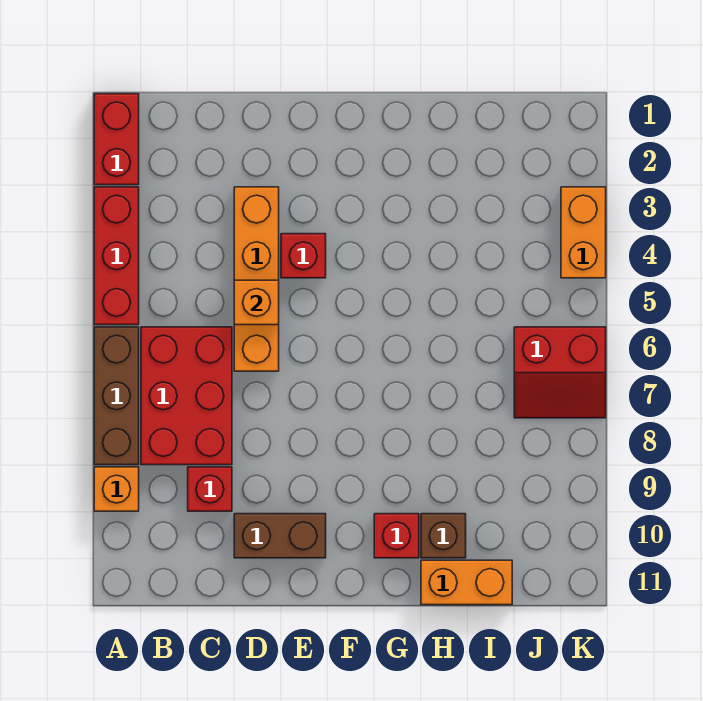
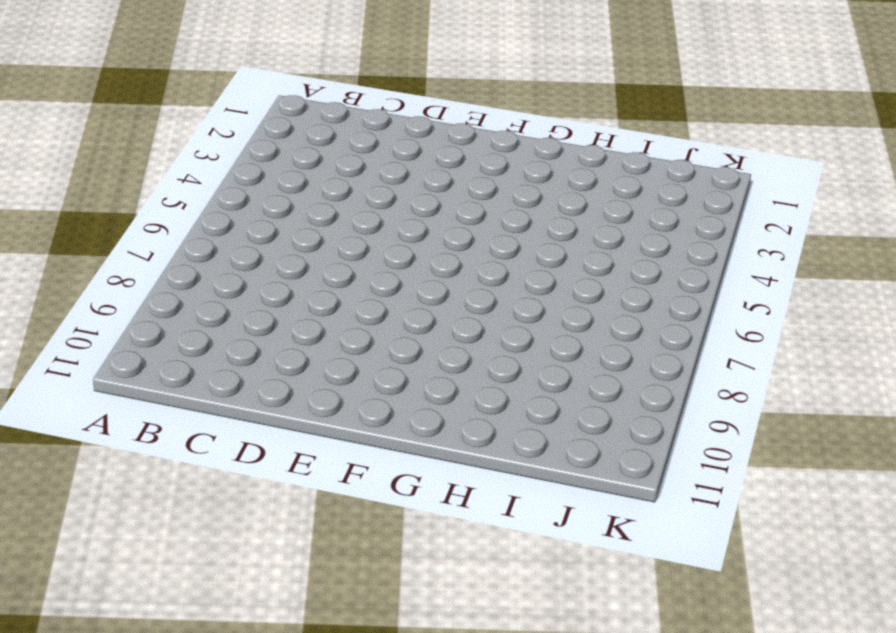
none -> red brick A1:A2 level 1
none -> red brick A3:A5 level 1
none -> brown brick A6:A8 level 1

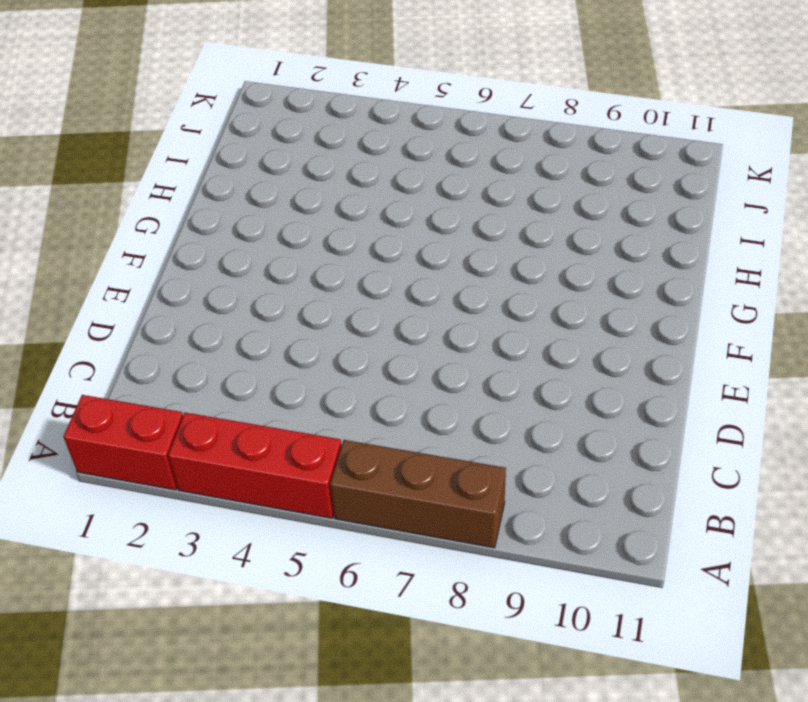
none -> orange brick A9 level 1
none -> red brick B6:C8 level 1
none -> red brick C9 level 1

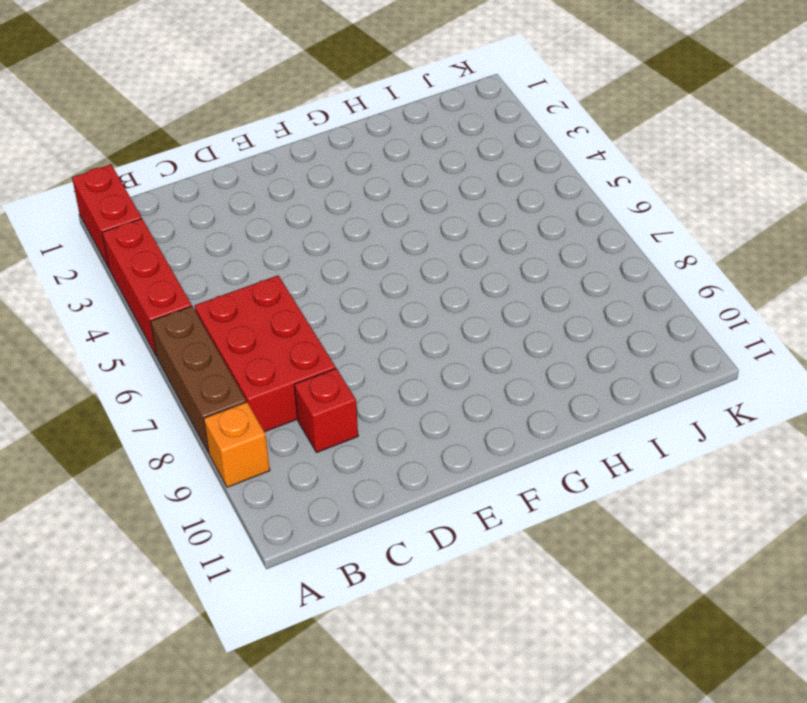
none -> orange brick D3:D6 level 1
none -> brown brick D10:E10 level 1
none -> red brick E4 level 1

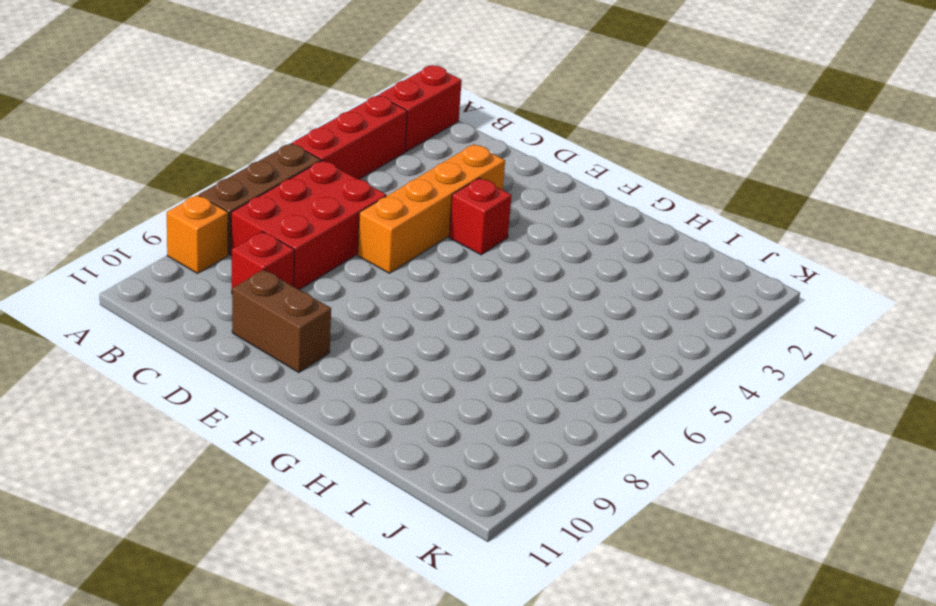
none -> red brick G10 level 1
none -> brown brick H10 level 1
none -> orange brick H11:I11 level 1

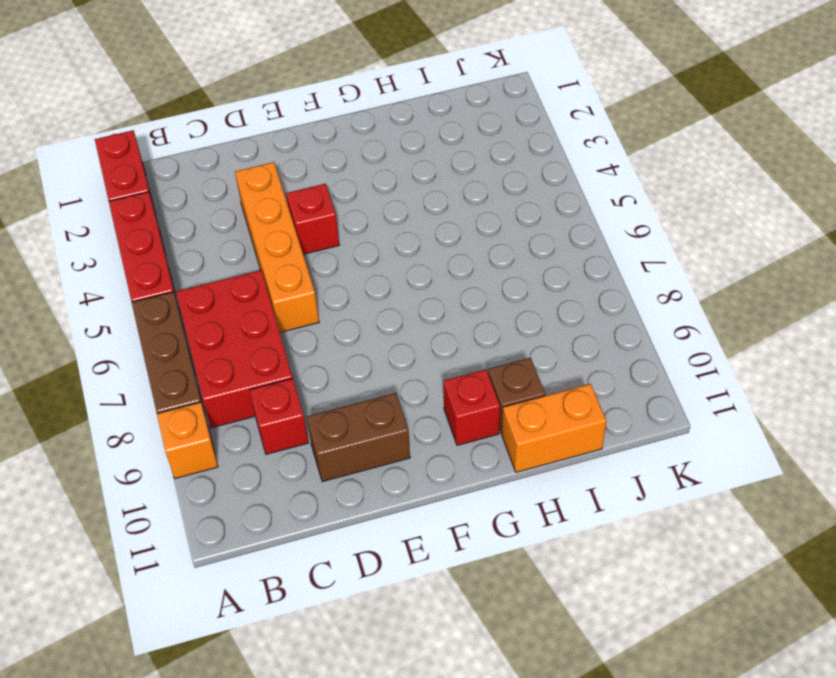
none -> red slope J6:K7 level 1 top 6
none -> orange brick K3:K4 level 1
none -> orange brick D5 level 2

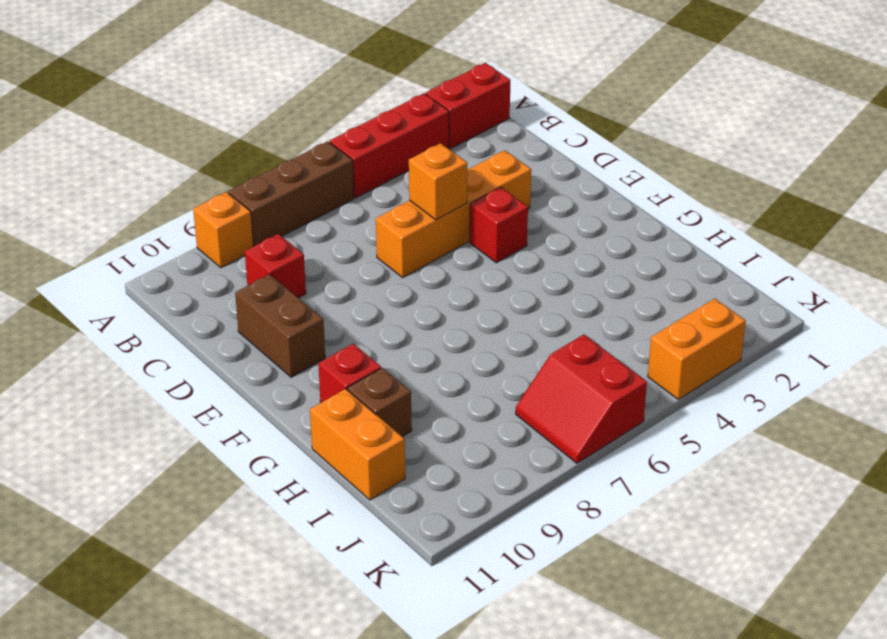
none -> red brick B6:C8 level 1

